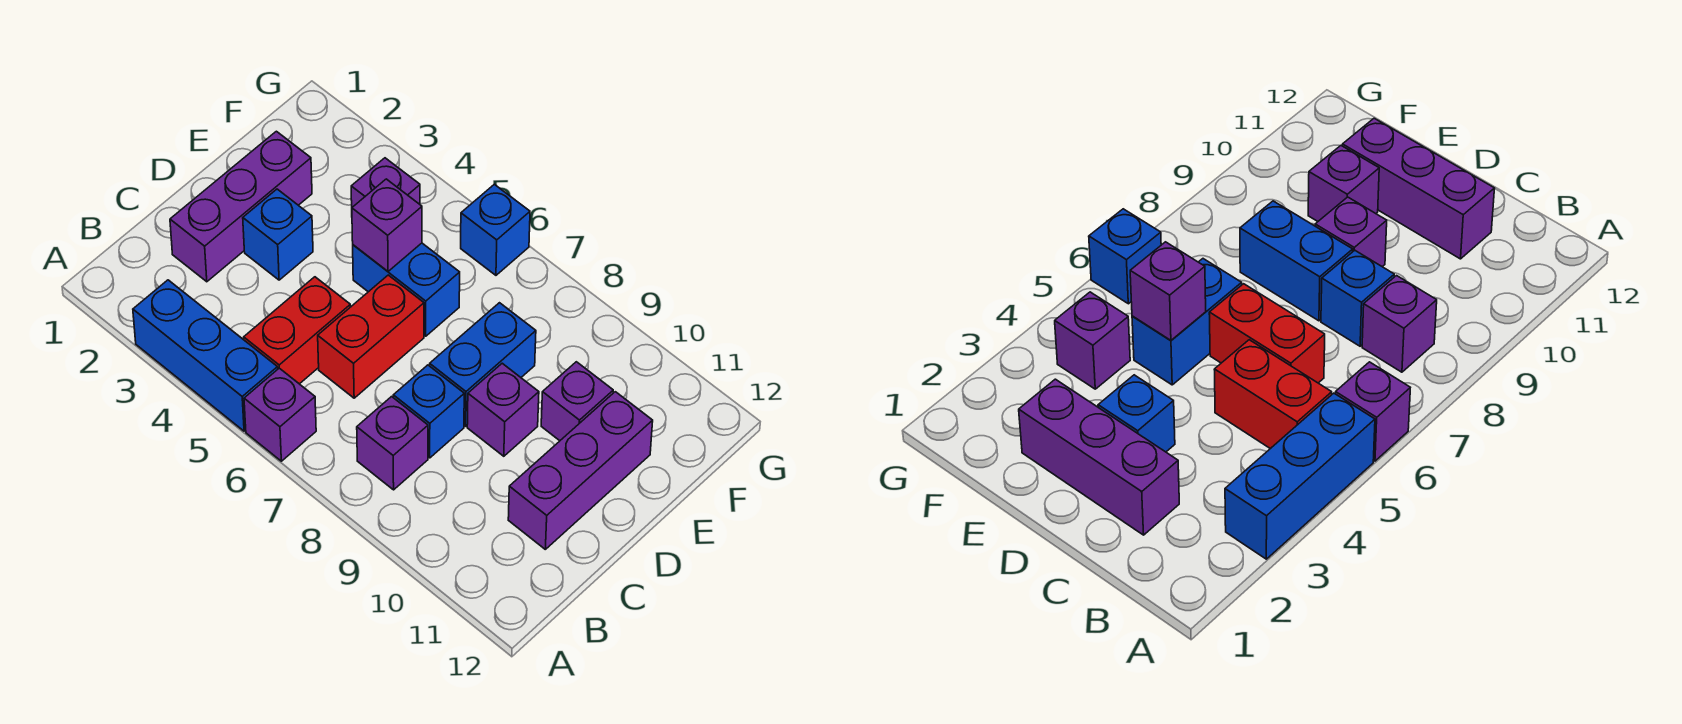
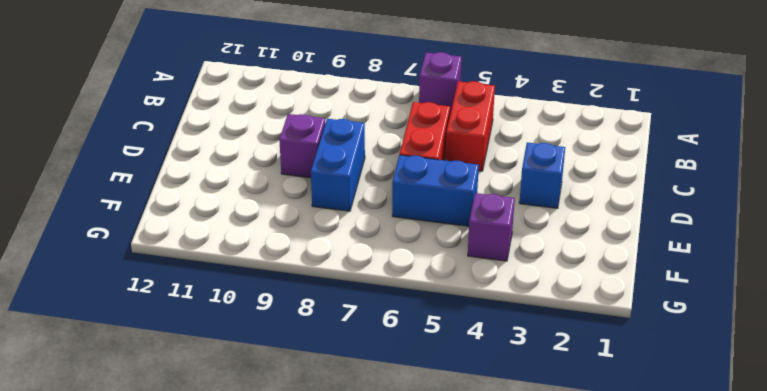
none -> blue brick A3:A5 level 1
none -> purple brick B8 level 1
none -> purple brick C2:E2 level 1

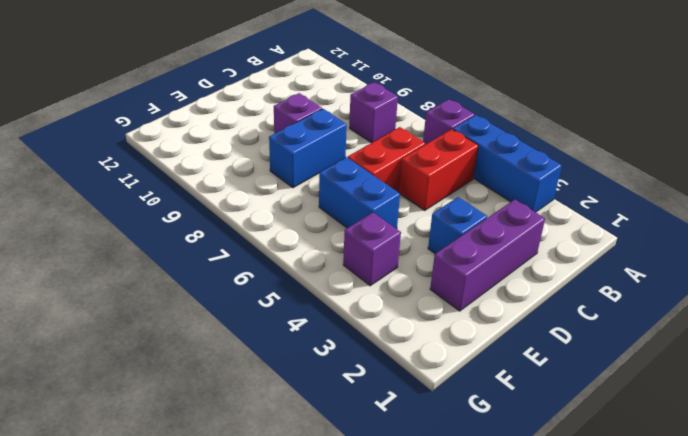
none -> blue brick C8 level 1
none -> purple brick C11:E11 level 1
none -> purple brick E10 level 1

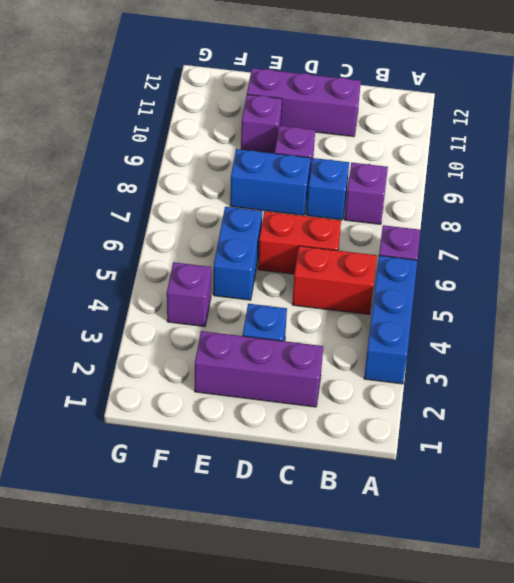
none -> blue brick G6 level 1
none -> purple brick E5 level 2

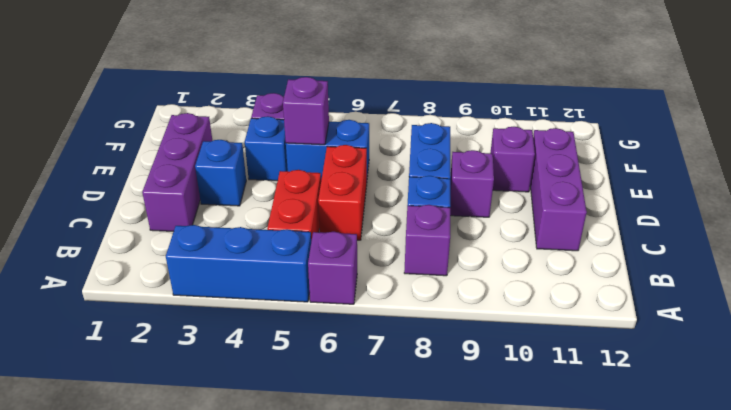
blue brick E4 level 1 -> blue brick G6 level 1

